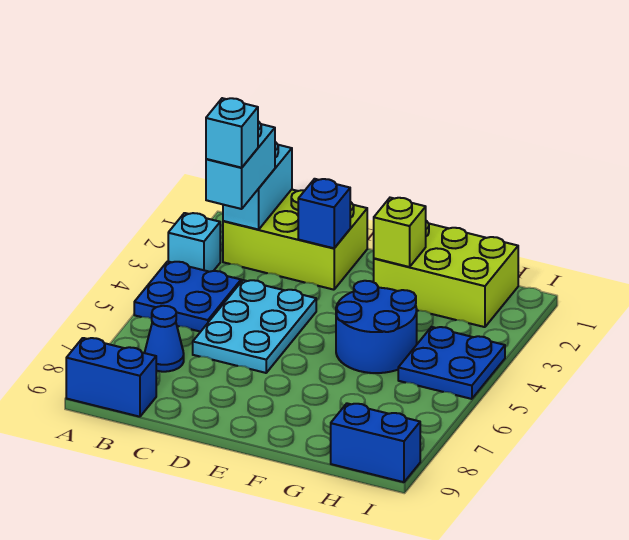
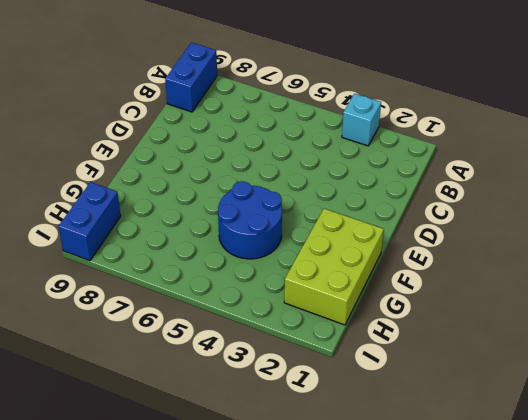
none -> blue plate A4:B5 level 1
none -> lime brick B1:D2 level 1
none -> blue cone B7 level 1

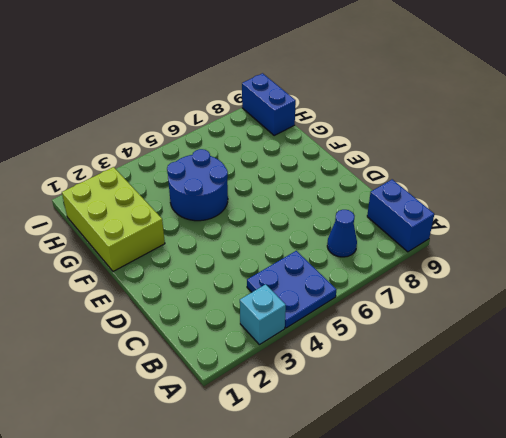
none -> lime brick B1:D2 level 1
none -> cyan plate C4:D6 level 1
none -> blue plate H4:I5 level 1

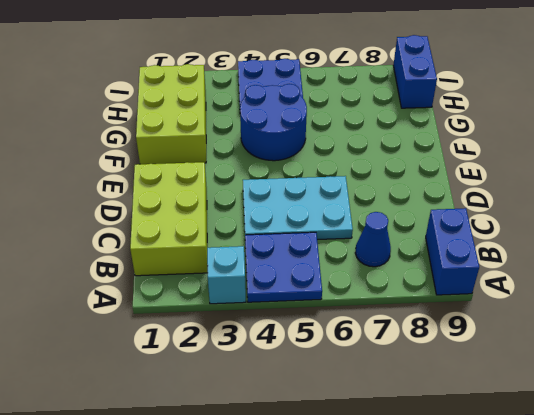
none -> cyan brick B1:B2 level 2
none -> blue brick D2 level 2
none -> lime brick F2 level 2

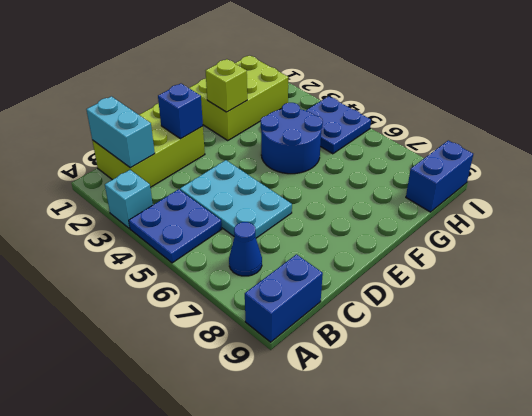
none -> cyan brick B2:B3 level 3
none -> cyan brick B3 level 4

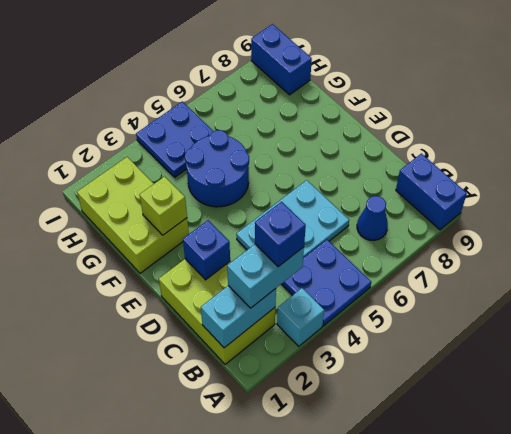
blue brick B3 level 4 -> cyan brick B3 level 4

